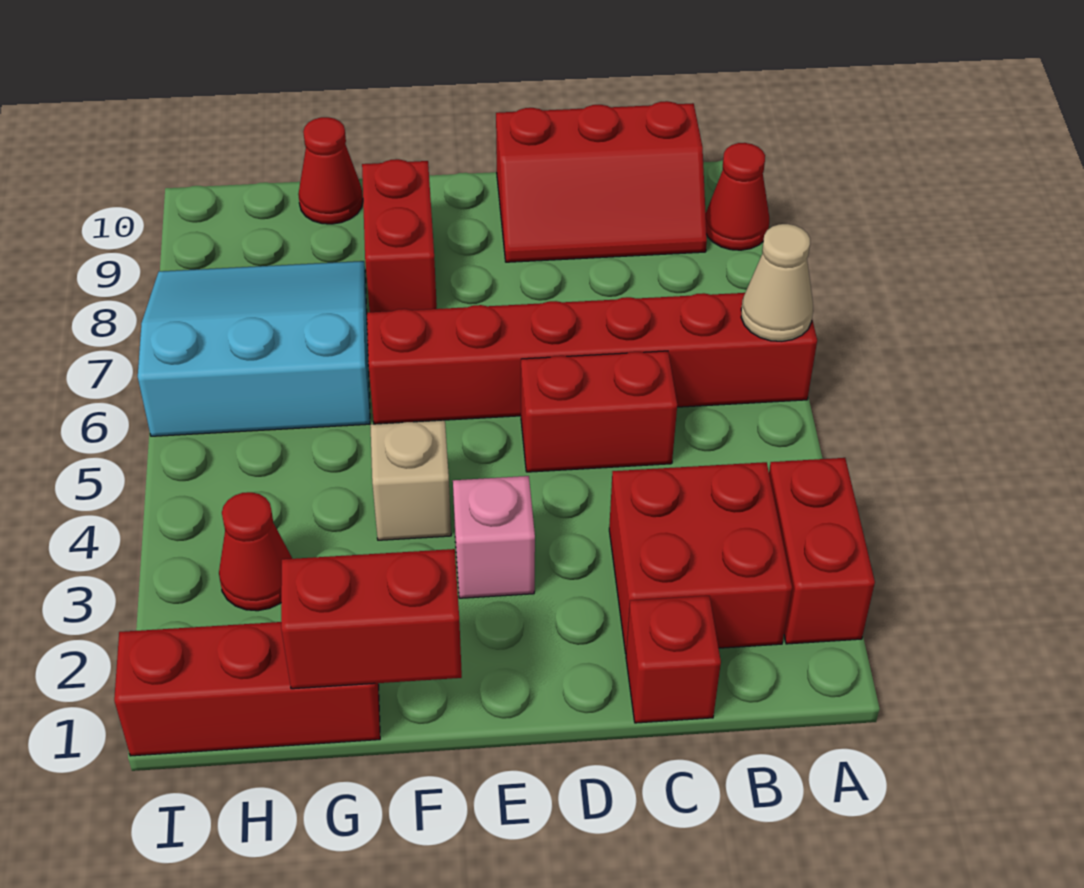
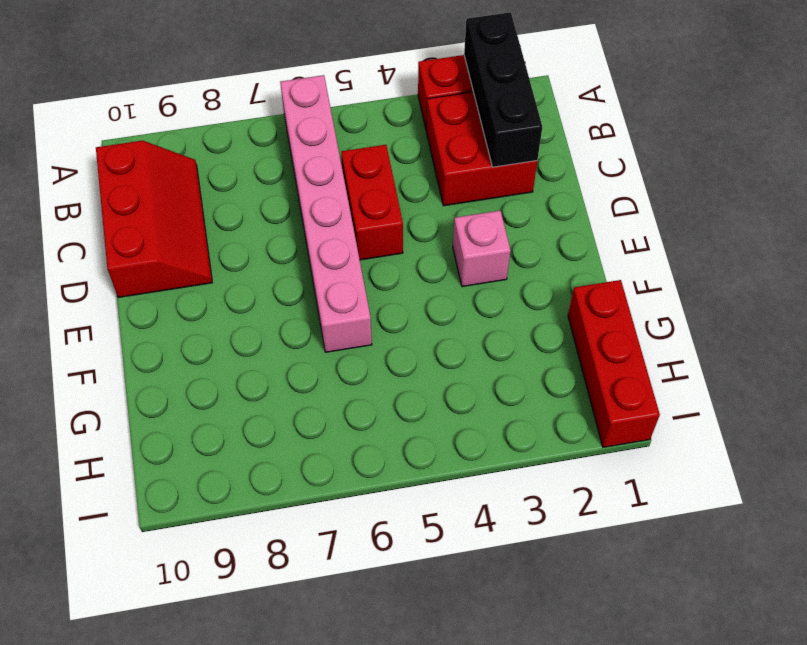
black brick A2:C2 level 2 -> none
pink brick A6:F6 level 1 -> red brick A6:F6 level 1
none -> red cone A9 level 1
none -> red brick C1 level 1
none -> tan brick F4 level 1

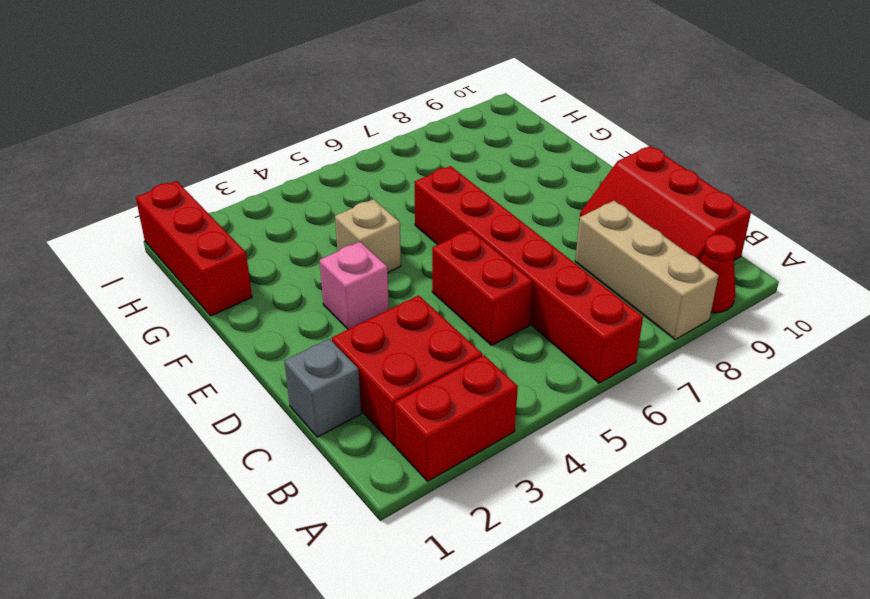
tan brick A8:C8 level 1 -> none
grey brick C1 level 1 -> red brick C1 level 1
none -> red brick F8:F9 level 1
none -> cyan slope G6:I8 level 1 top 6
none -> red cone G10 level 1

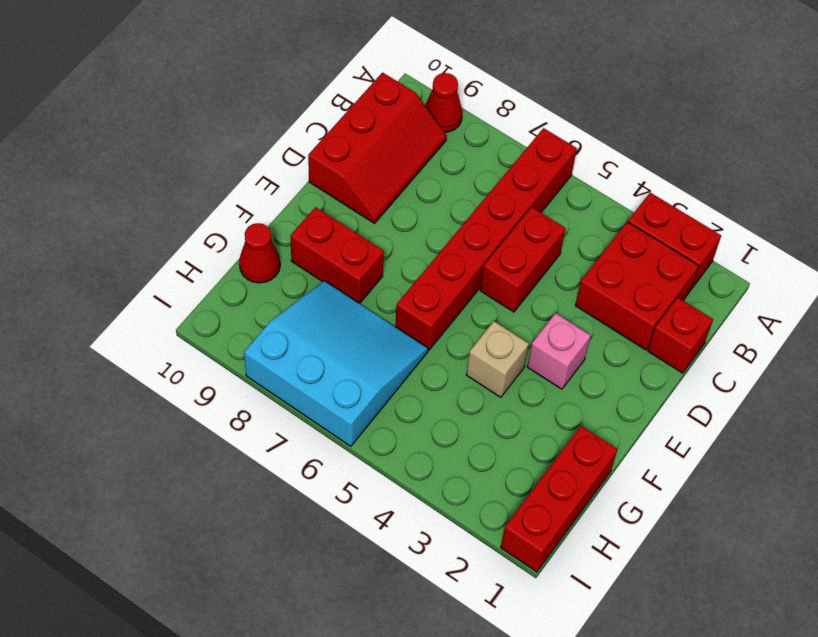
cyan slope G6:I8 level 1 top I -> cyan slope G6:I8 level 1 top 6
none -> red cone H3 level 1
none -> tan cone A6 level 2
none -> red brick F1:G1 level 2

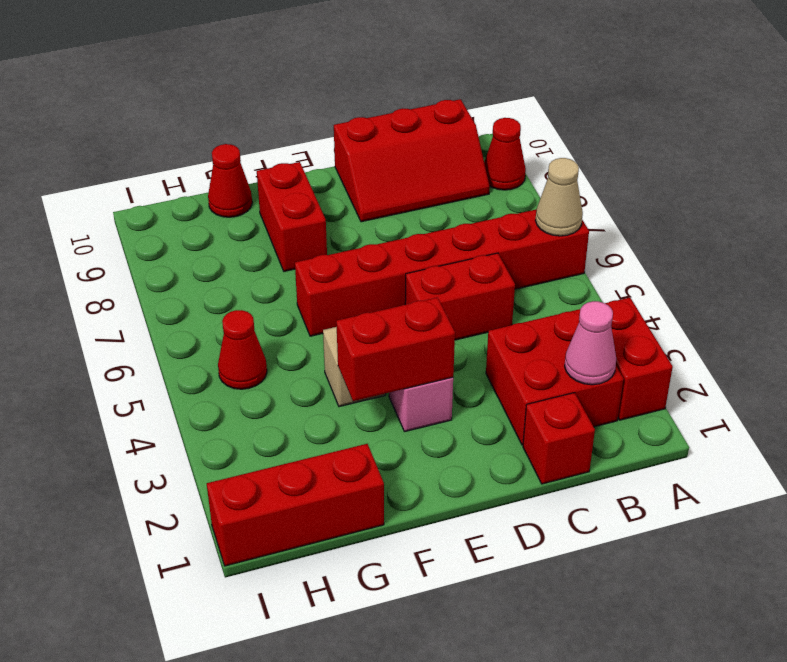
pink cone B2 level 2 -> none
red brick E3:F3 level 2 -> red brick F1:G1 level 2
red cone H5 level 1 -> red cone H3 level 1
none -> cyan slope G6:I8 level 1 top 6

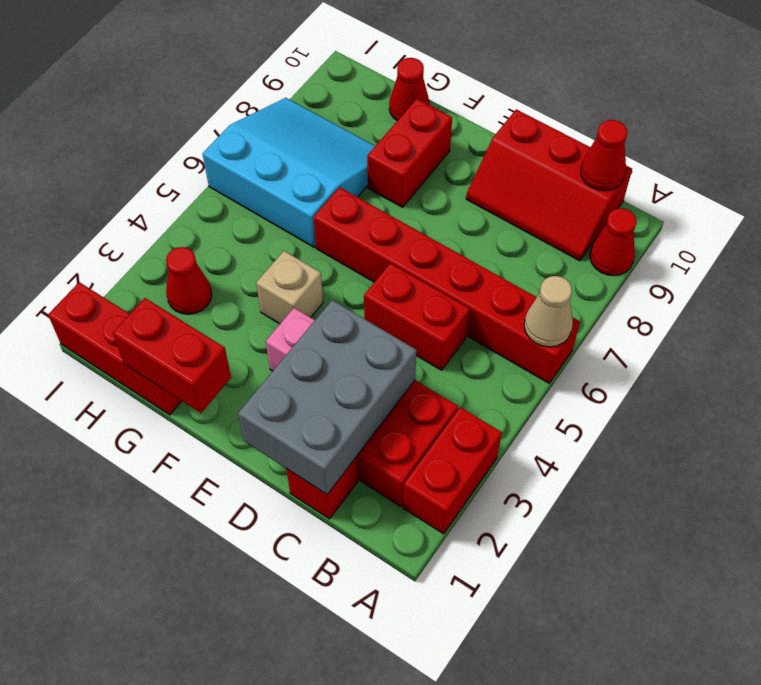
red cone B10 level 2 -> none
grey brick C1:D3 level 2 -> none

